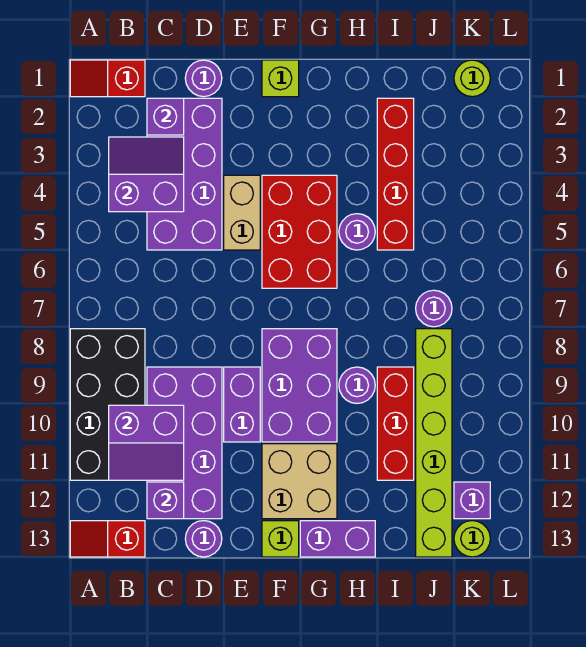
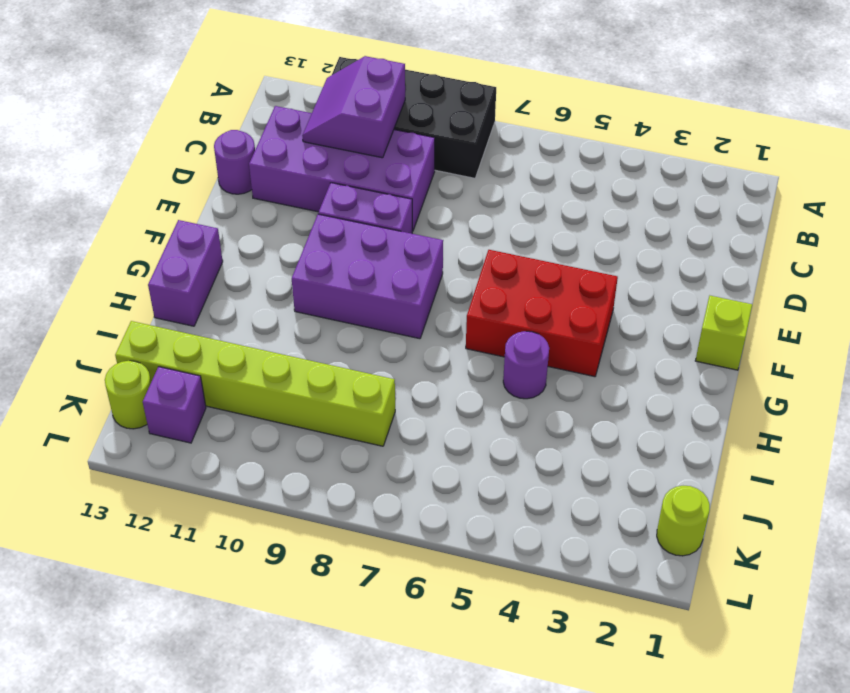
none -> red slope A1:B1 level 1 top B
none -> red slope A13:B13 level 1 top B
none -> purple brick C2:D5 level 1

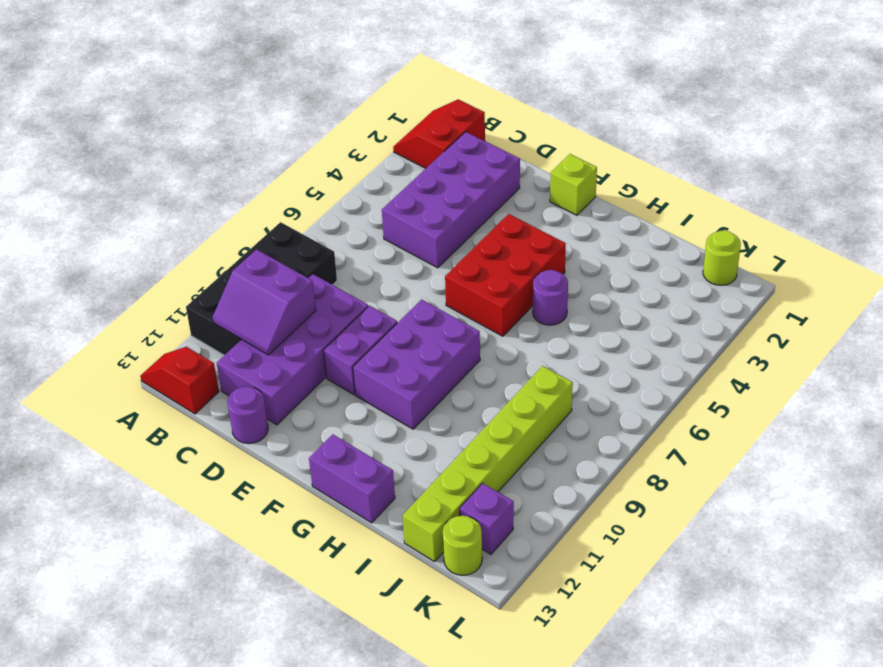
red slope A1:B2 level 1 top B -> red slope A1:B1 level 1 top B
none -> purple round brick D1 level 1
none -> tan brick E4:E5 level 1
none -> tan brick F11:G12 level 1

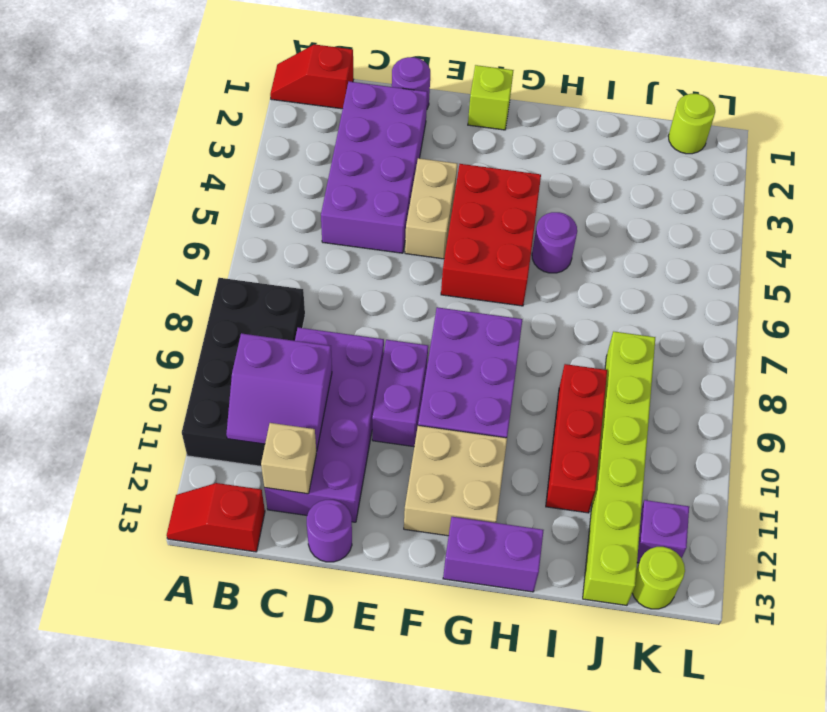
tan brick C12 level 2 -> purple brick C12 level 2
none -> lime brick F13 level 1
none -> purple round brick H9 level 1
none -> red brick I2:I5 level 1

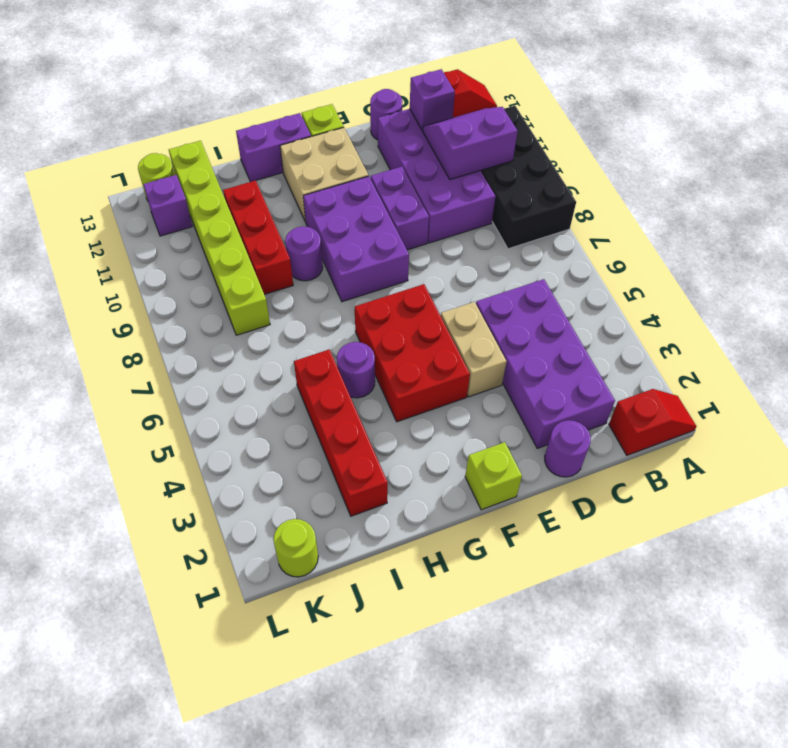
none -> purple round brick J7 level 1
none -> purple slope B3:C4 level 2 top 4
none -> purple brick C2 level 2

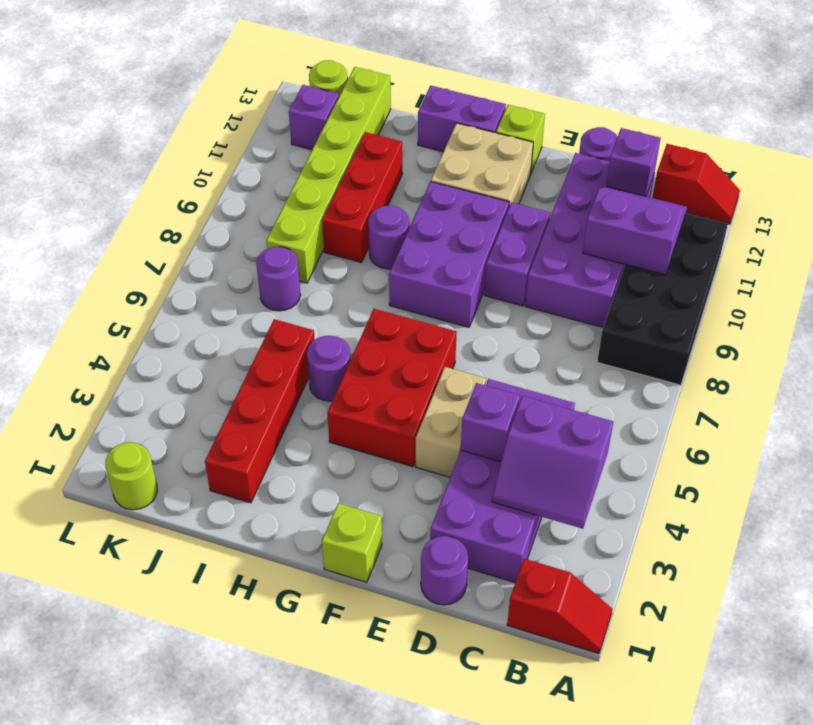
purple brick D4 level 2 -> purple brick C2 level 2

